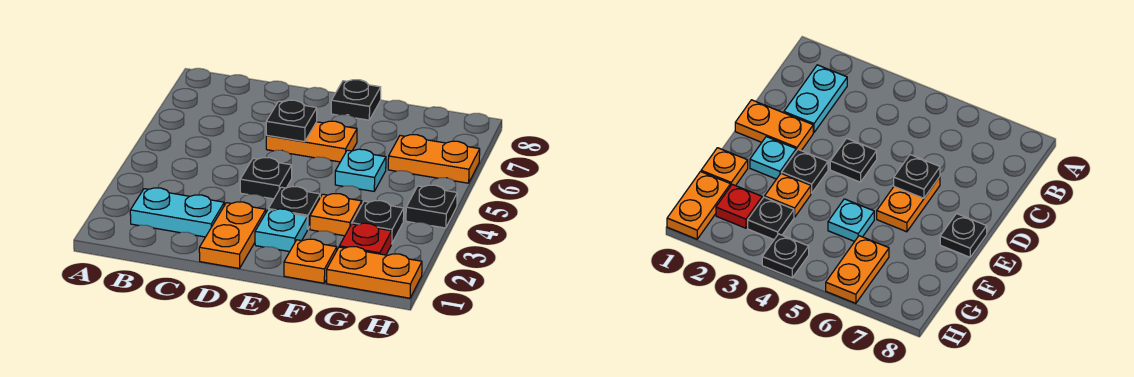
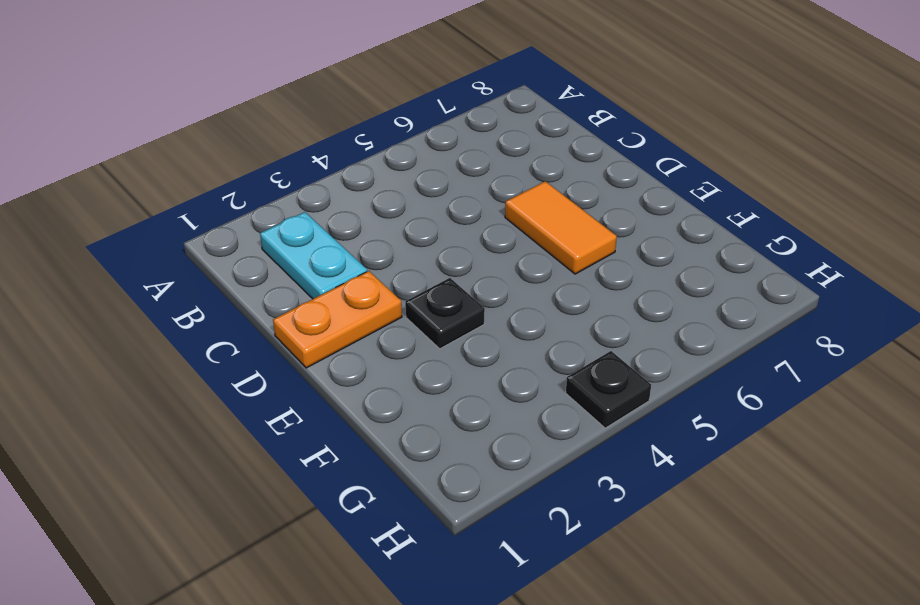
orange tile D6:E6 level 1 -> orange plate D6:E6 level 1
none -> black plate D4 level 1
none -> cyan plate E2 level 1
none -> black plate E8 level 1

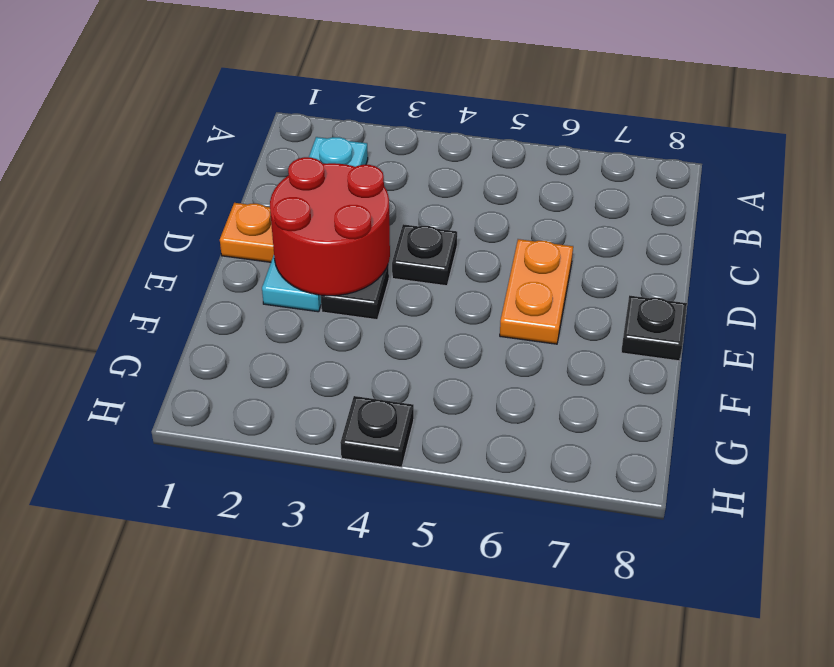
red round brick D2:E3 level 2 -> none
none -> orange plate F1 level 1
none -> orange plate F3 level 1
none -> cyan plate F5 level 1

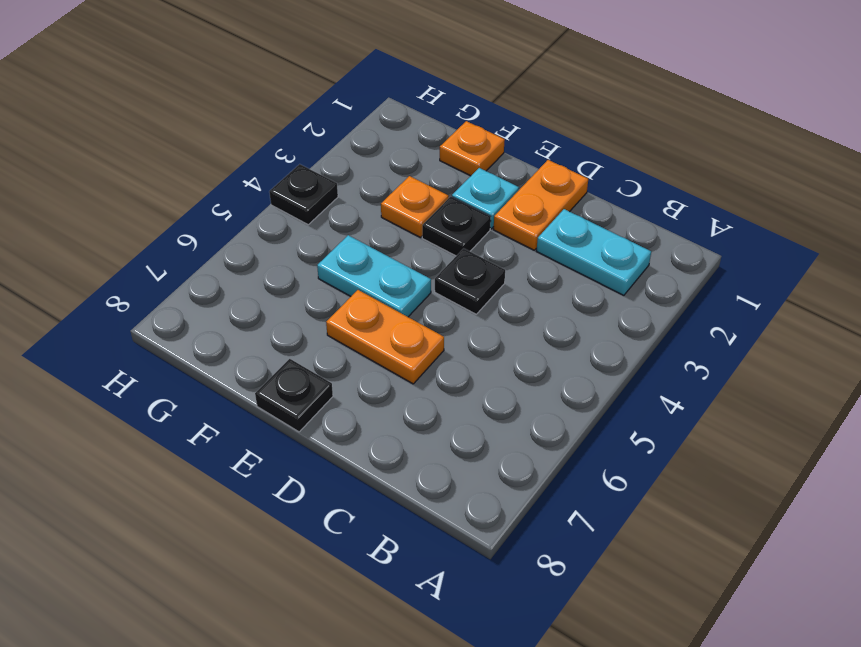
cyan plate E5:F5 level 1 -> cyan plate F5 level 1
none -> orange plate G1:H1 level 1
none -> red plate G2 level 1
none -> black plate G3 level 1

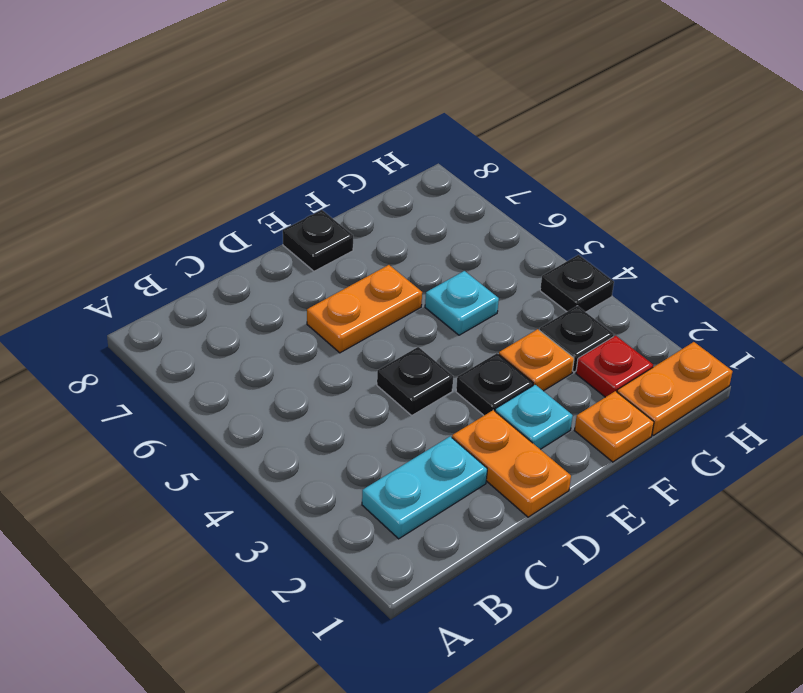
none -> orange plate G6:H6 level 1
none -> black plate D6 level 2

